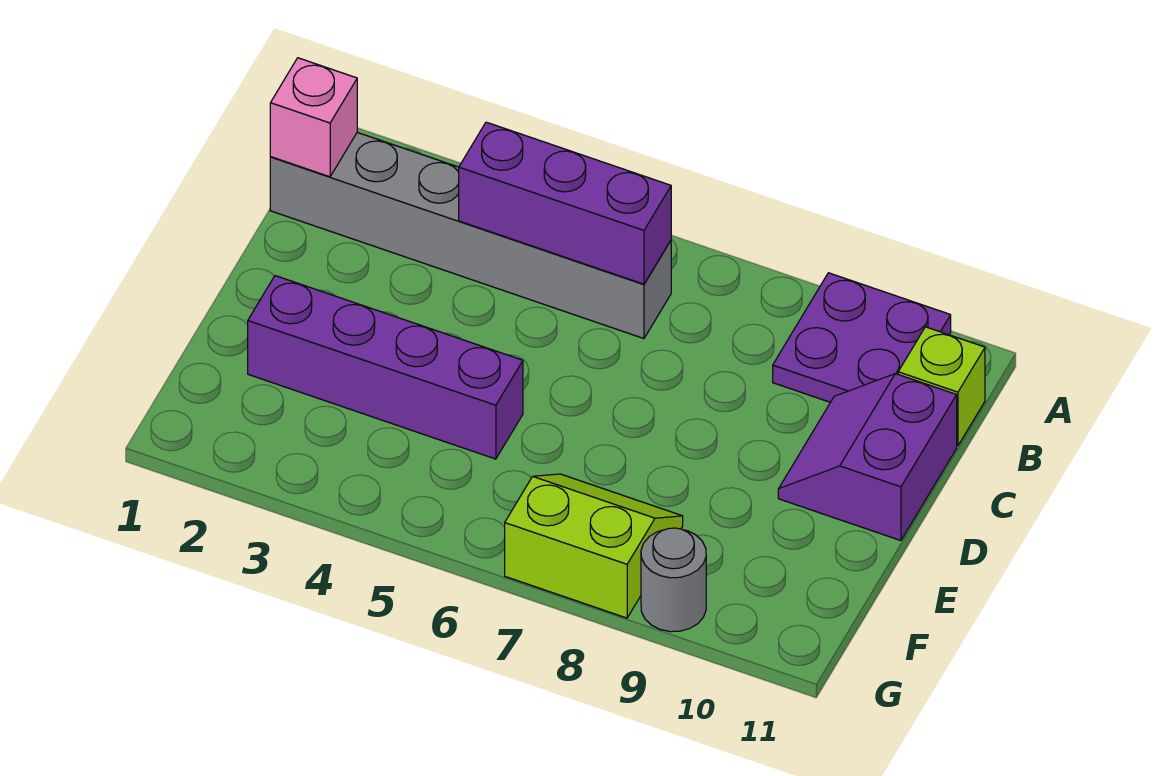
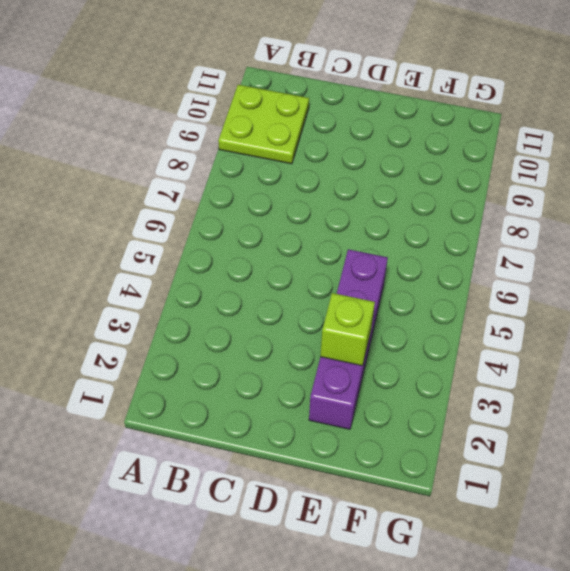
lime plate A9:B10 level 1 -> purple plate A9:B10 level 1
lime brick E3 level 2 -> lime brick B11 level 1
none -> grey brick B1:B6 level 1
none -> purple slope C10:D11 level 1 top 11

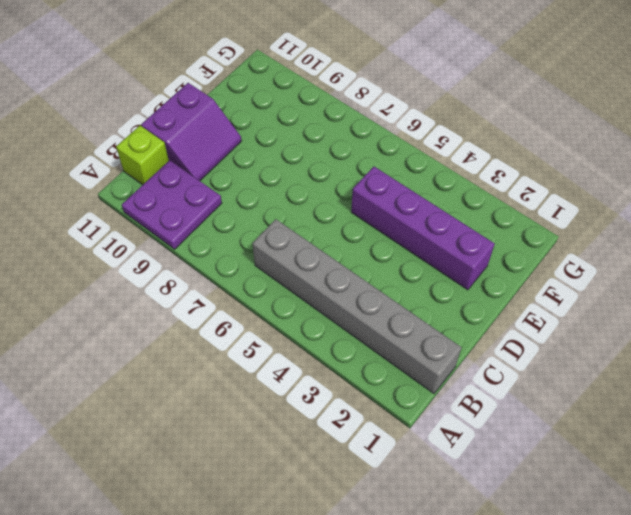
none -> lime slope F7:G8 level 1 top G
none -> grey round brick G9 level 1

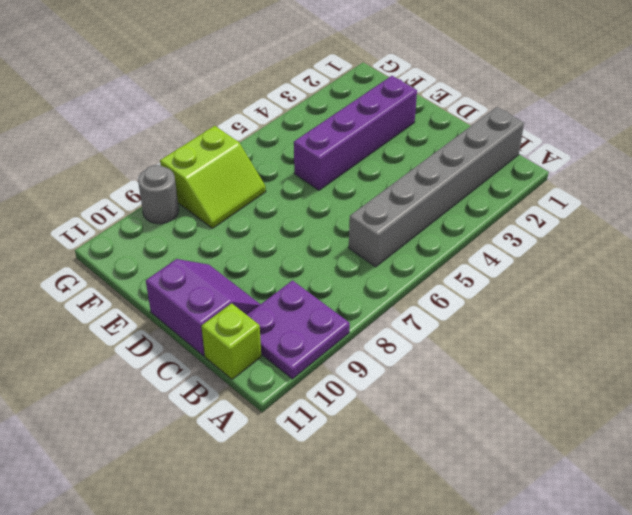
none -> pink brick B1 level 2
none -> purple brick B4:B6 level 2

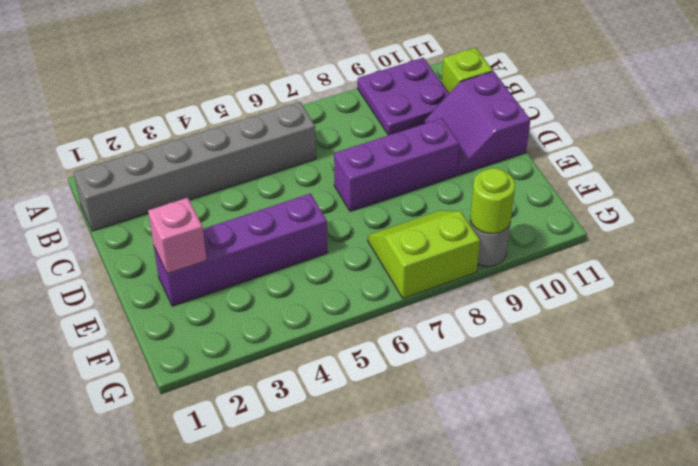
purple brick D7:D9 level 1 -> purple brick B4:B6 level 2
pink brick E2 level 2 -> pink brick B1 level 2
lime round brick G9 level 2 -> none

